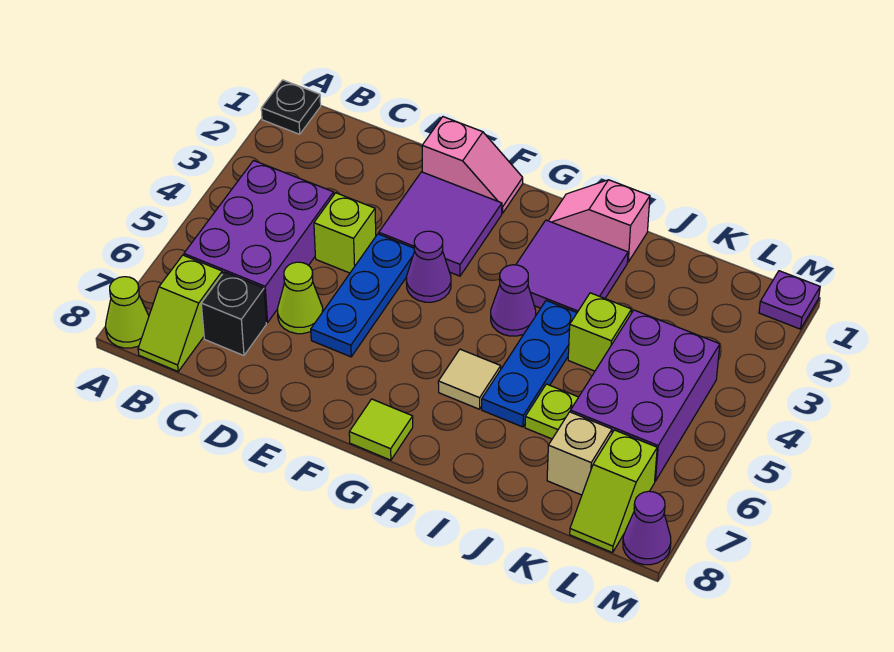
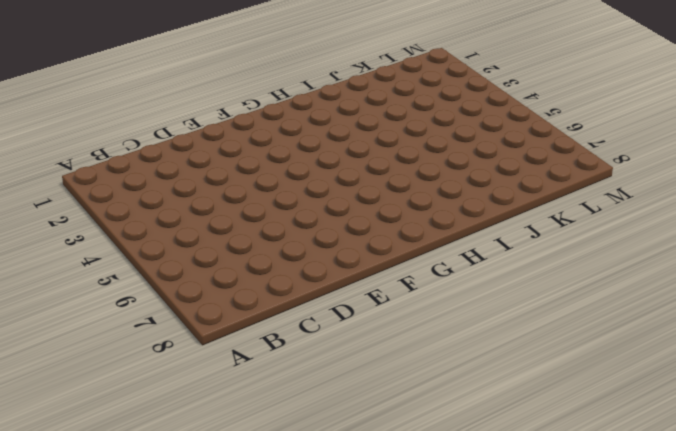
none -> black plate A1 level 1
none -> lime cone A8 level 1
none -> purple brick B4:C6 level 1

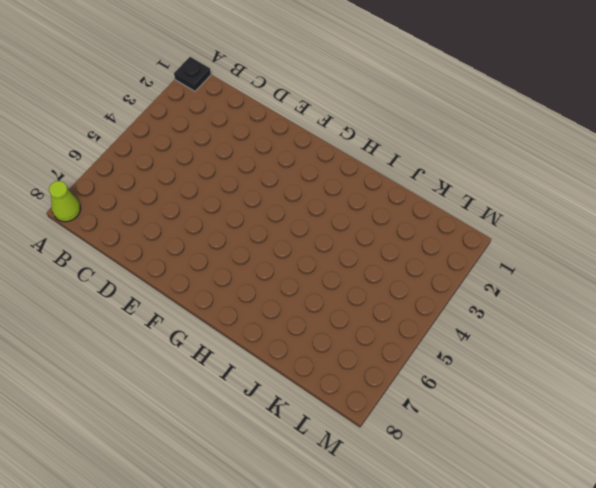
none -> purple brick B4:C6 level 1
none -> lime slope B7:B8 level 1 top 7
none -> black brick C7 level 1

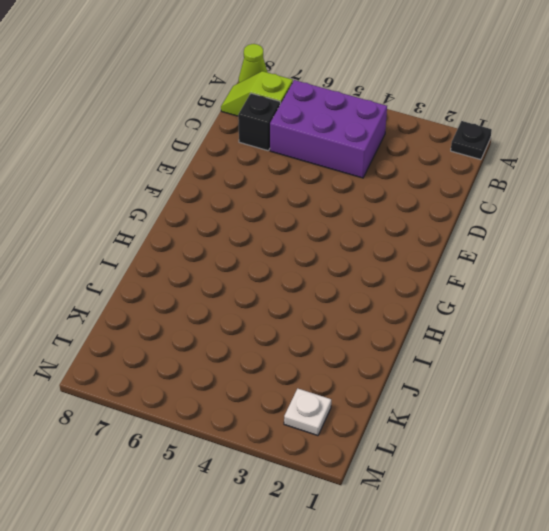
white plate L2 level 1 -> none
none -> lime brick D4 level 1
none -> lime cone D6 level 1
none -> pink slope E1:F1 level 1 top E

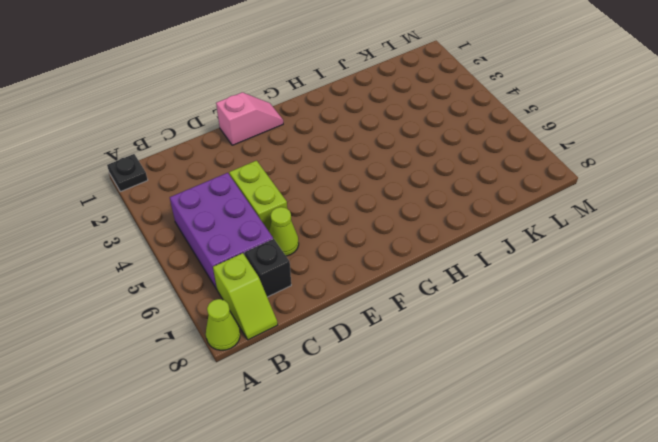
lime brick D4:D5 level 1 -> lime brick D4 level 1
none -> purple tile E2:F3 level 1
none -> blue plate E4:E6 level 1
none -> purple cone F4 level 1

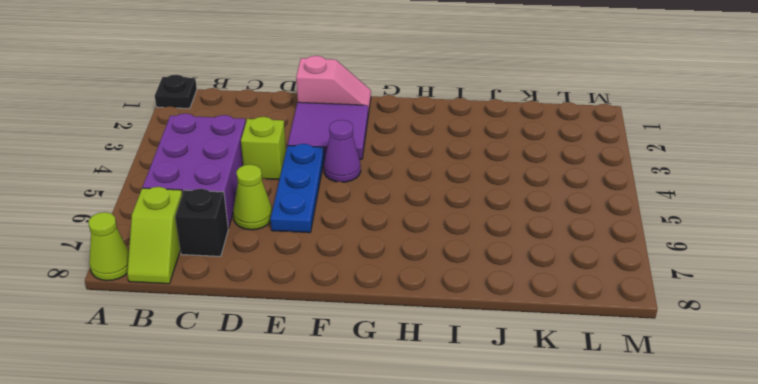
none -> lime tile G8 level 1
none -> pink slope H1:I1 level 1 top I
none -> purple tile H2:I3 level 1

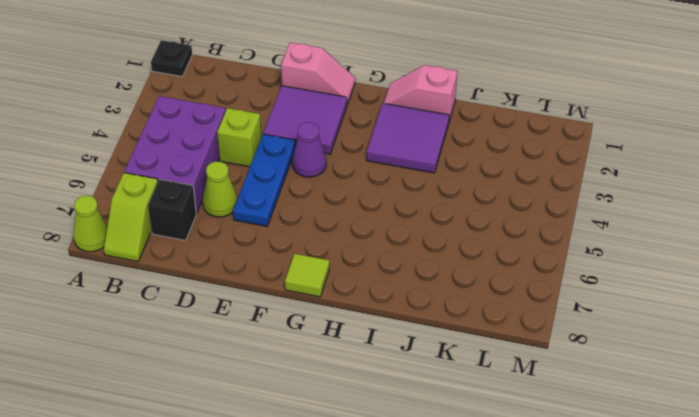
none -> purple cone H4 level 1
none -> tan tile H6 level 1
none -> blue plate I4:I6 level 1

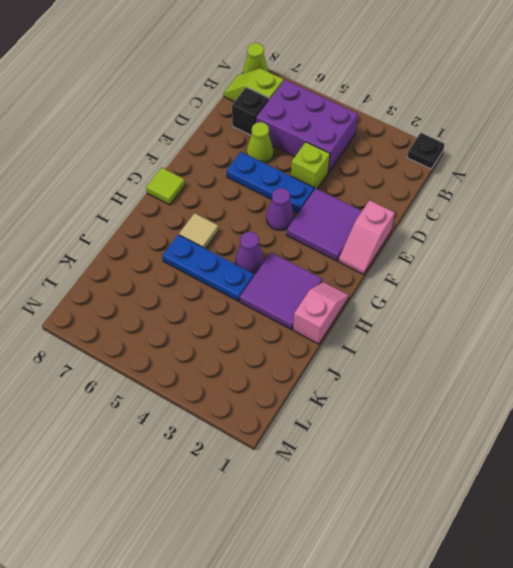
none -> lime brick J4 level 1
none -> lime plate J6 level 1
none -> purple brick K4:L6 level 1

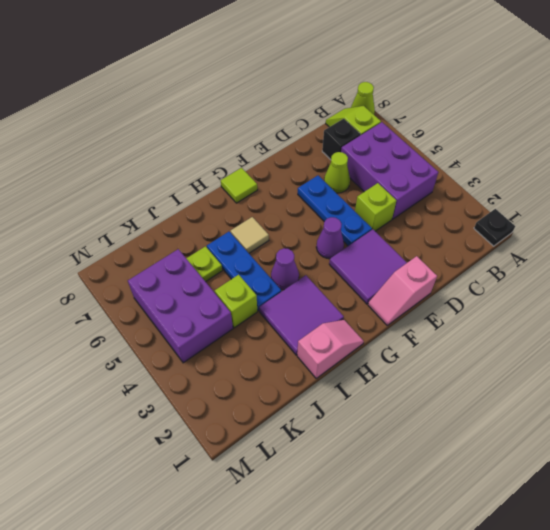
none -> tan brick K7 level 1
none -> lime slope L7:L8 level 1 top 7
none -> purple plate M1 level 1

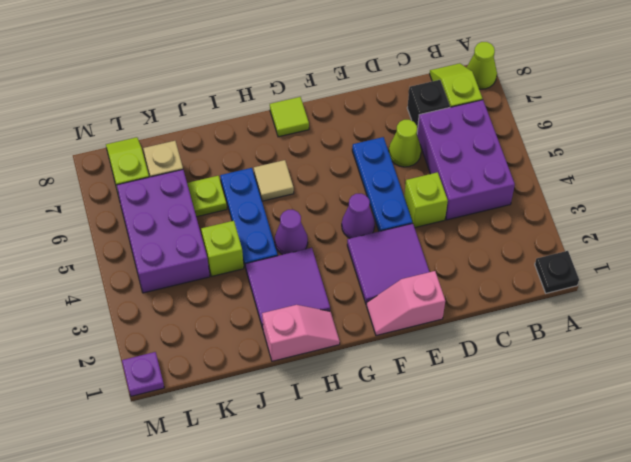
none -> purple cone M8 level 1

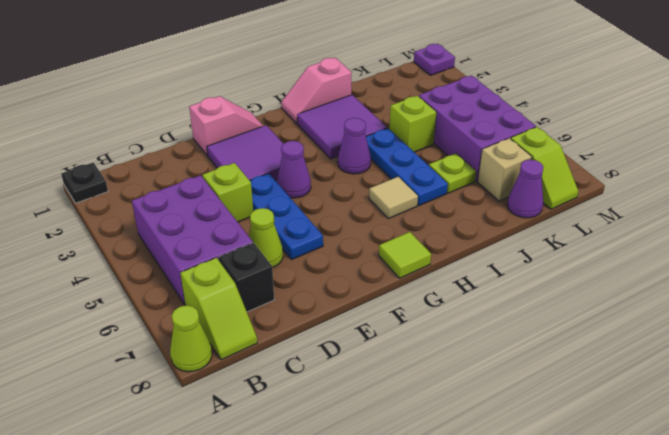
purple cone K8 level 1 -> purple cone M8 level 1

